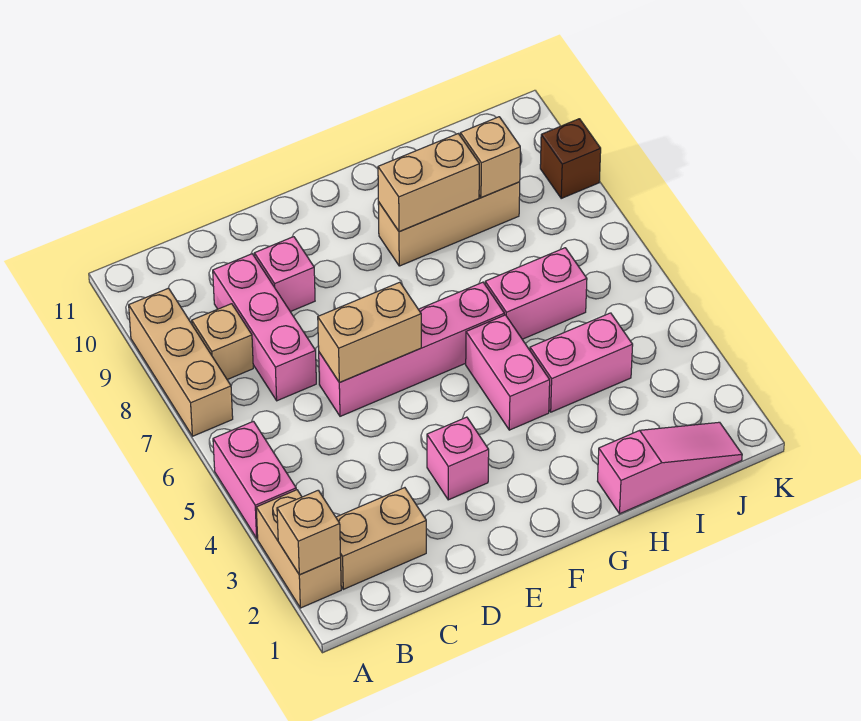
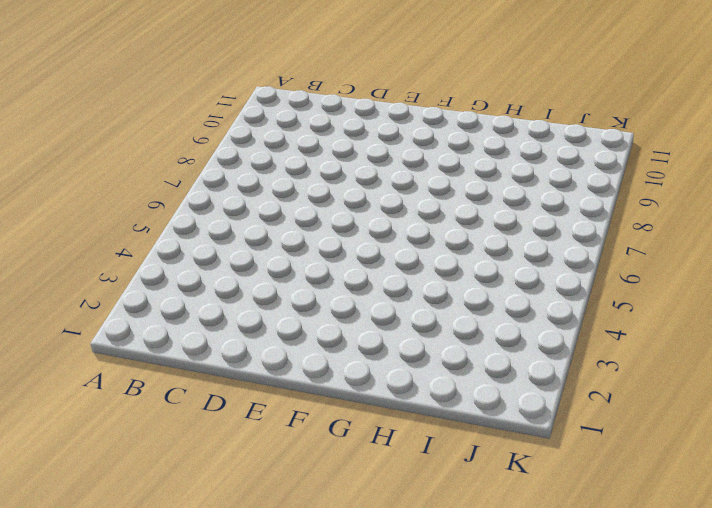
none -> tan brick A2:A3 level 1
none -> pink brick A4:A5 level 1
none -> tan brick A7:A9 level 1

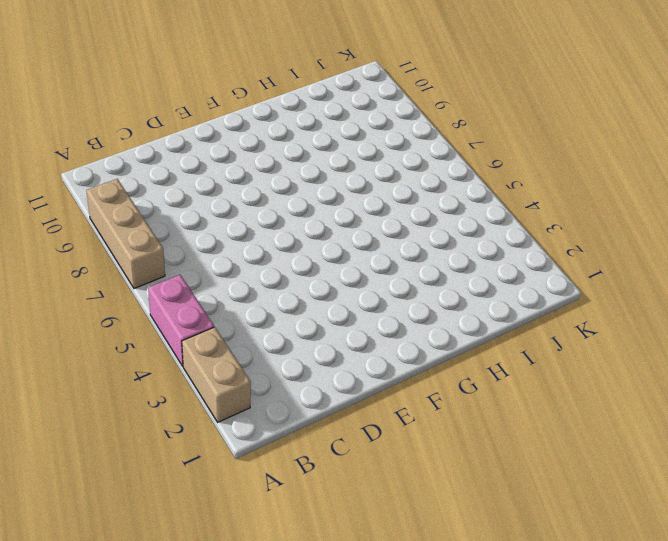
none -> tan brick B2:C2 level 1
none -> tan brick B8 level 1
none -> pink brick C7:C9 level 1

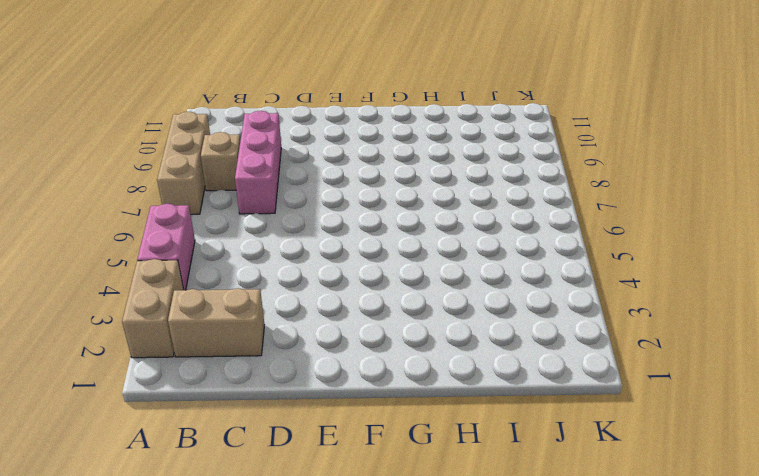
none -> pink brick D6:G6 level 1
none -> pink brick D9 level 1
none -> pink brick E3 level 1

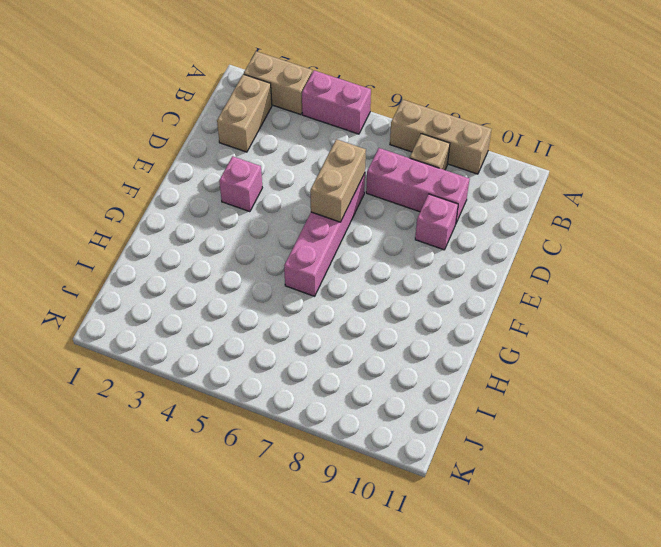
none -> pink brick G4:G5 level 1
none -> tan brick G9:I9 level 1
none -> pink slope H1:J1 level 1 top H

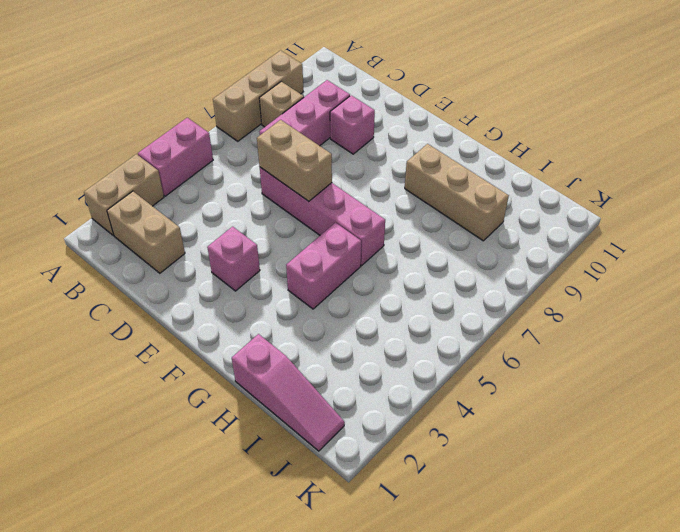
none -> pink brick H4:I4 level 1
none -> pink brick H6:I6 level 1
none -> brown brick K9 level 1

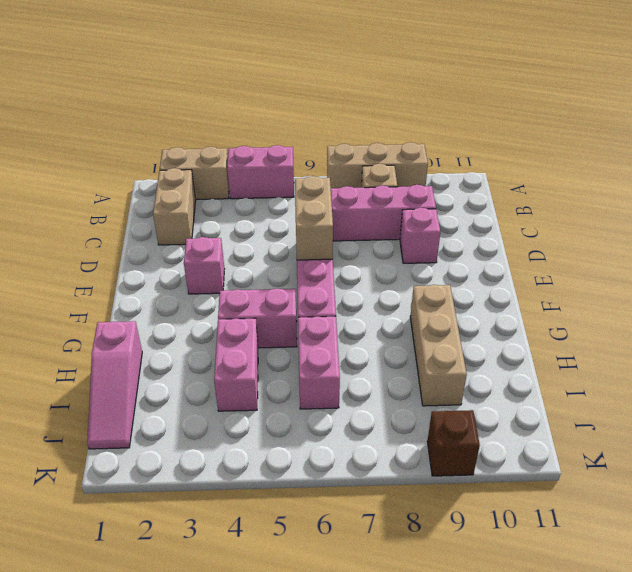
none -> tan brick A2 level 2
none -> tan brick G9:H9 level 2
none -> tan brick I9 level 2

